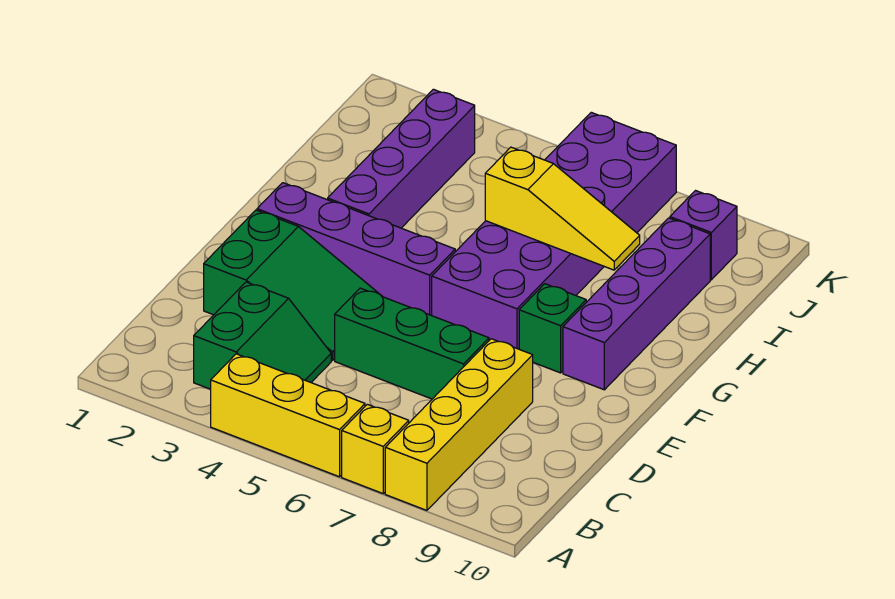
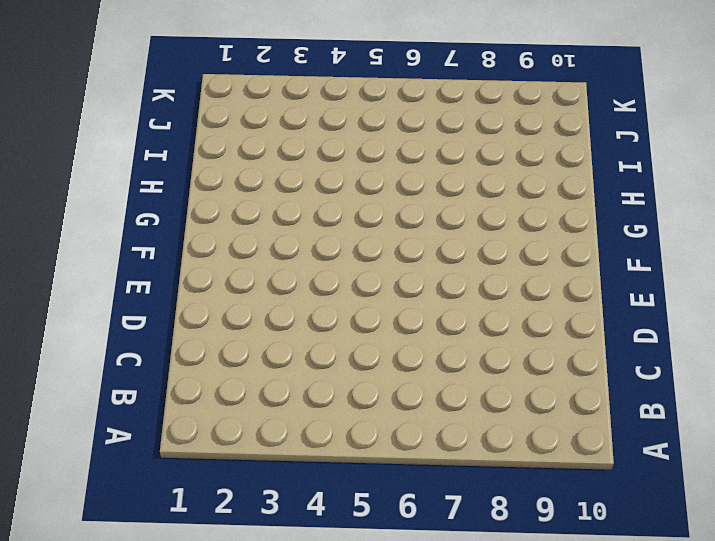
none -> yellow brick A4:A6 level 1
none -> yellow brick A7 level 1
none -> yellow brick A8:D8 level 1

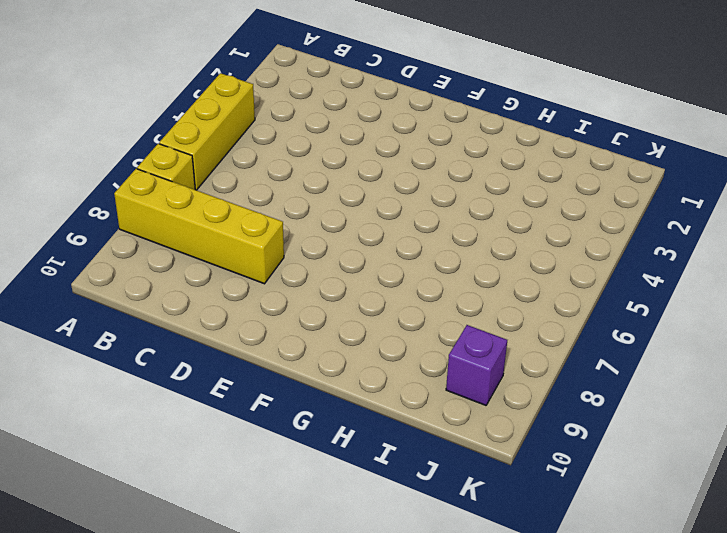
none -> green slope B3:C4 level 1 top 3
none -> green slope D2:E4 level 1 top 2
none -> green brick D5:D7 level 1

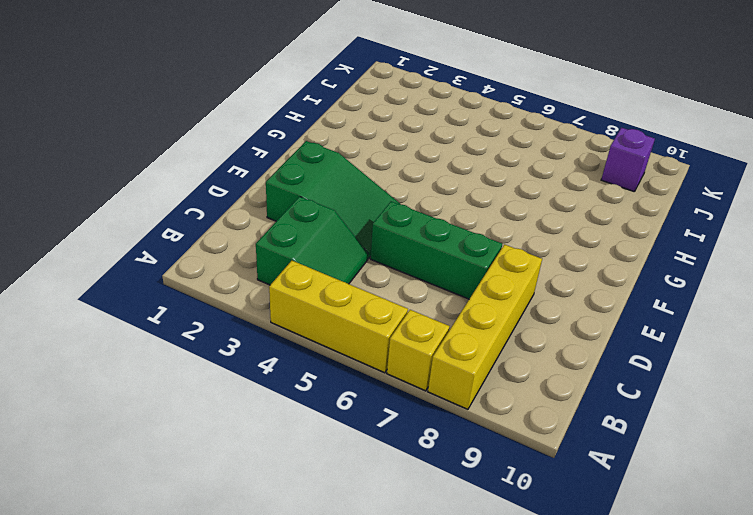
none -> purple brick F2:F5 level 1
none -> purple brick F6:K7 level 1
none -> green brick F8 level 1

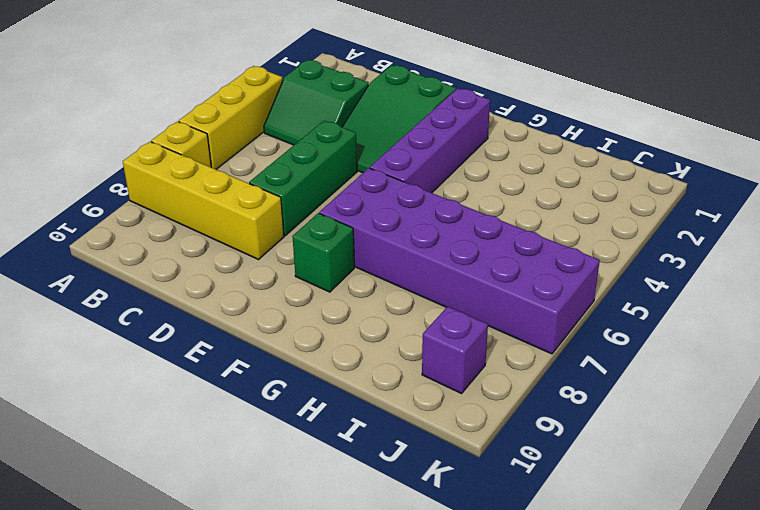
none -> purple brick F9:I9 level 1
none -> purple brick G3:J3 level 1
none -> yellow slope H6:H8 level 2 top 6

